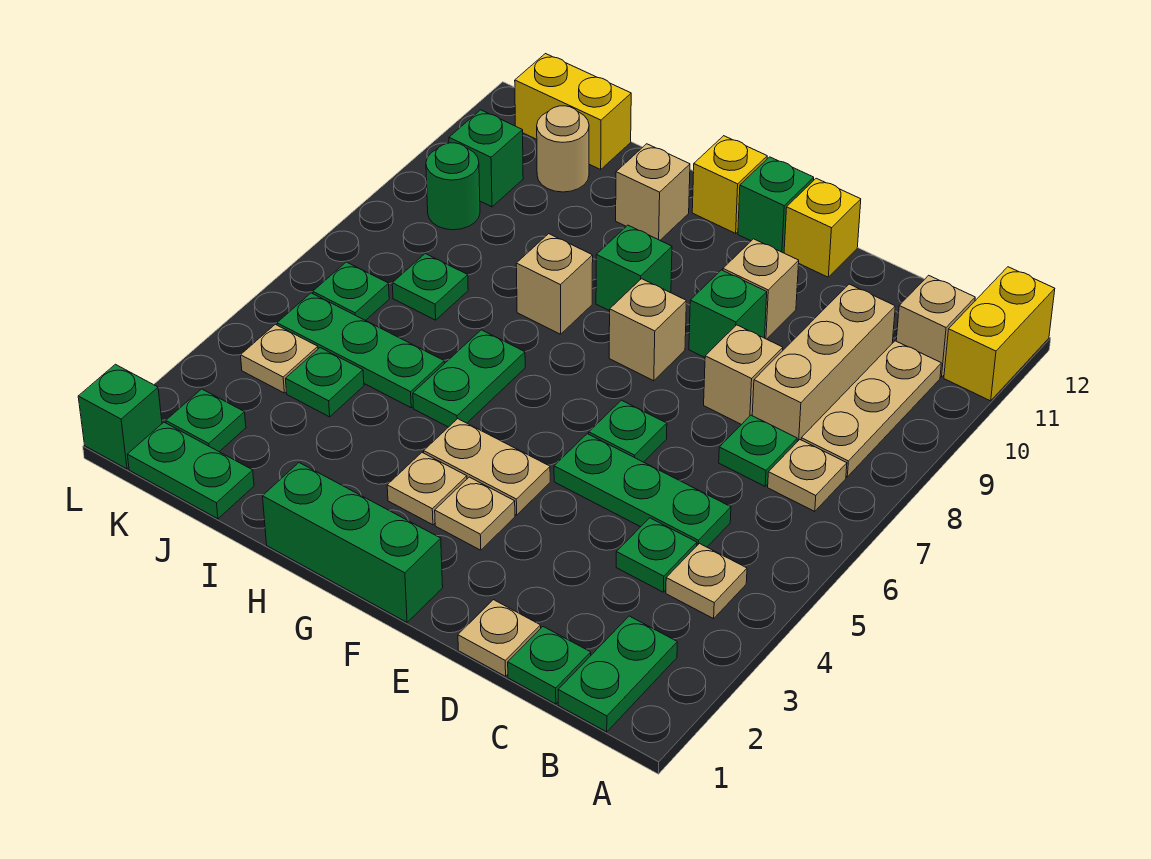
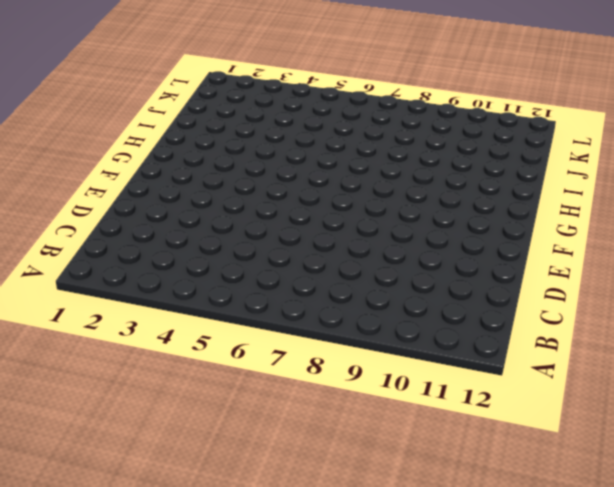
none -> yellow brick A11:A12 level 1
none -> green plate B1:B2 level 1
none -> tan plate B4 level 1
none -> tan plate B7 level 1

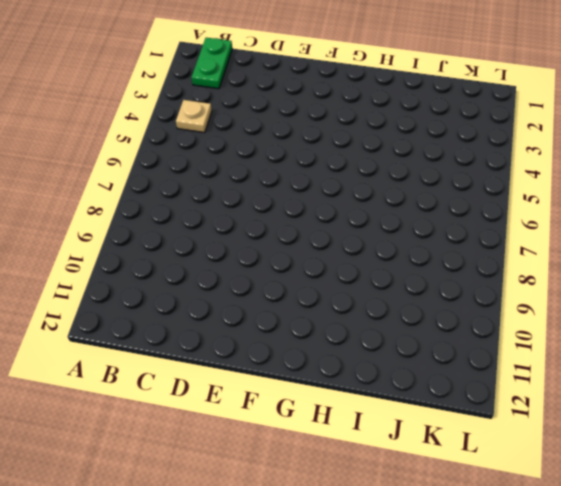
none -> yellow brick A11:A12 level 1
none -> tan plate B7 level 1
none -> tan plate B8:B10 level 1
none -> tan brick B11 level 1

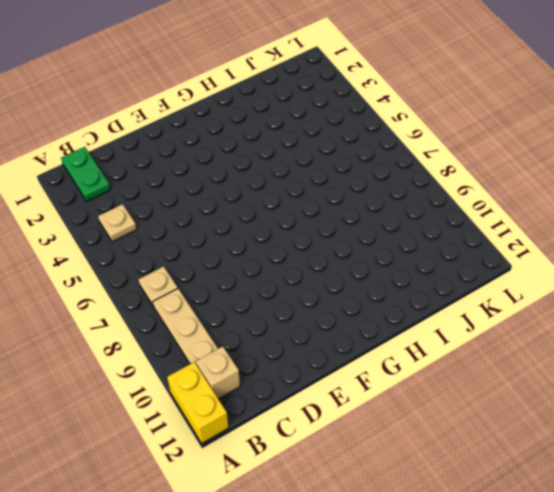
none -> green plate C1 level 1
none -> green plate C4 level 1
none -> green plate C5:E5 level 1
none -> green plate C7 level 1

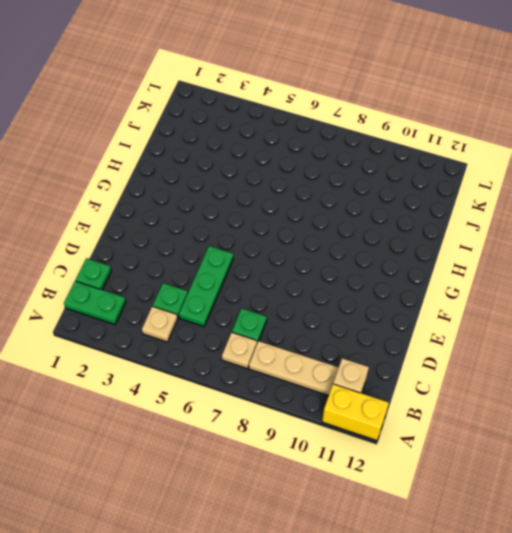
none -> tan brick C8:C10 level 1
none -> tan plate D1 level 1
none -> tan brick D8 level 1
none -> green plate E6 level 1

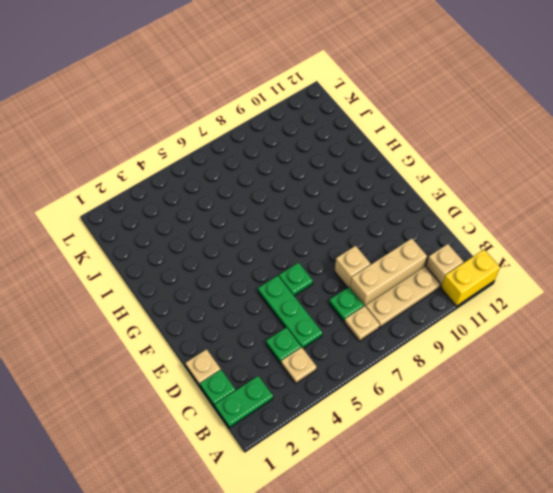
none -> green brick E9 level 1
none -> tan brick E10 level 1
none -> yellow brick E12 level 1
none -> green brick F1:H1 level 1

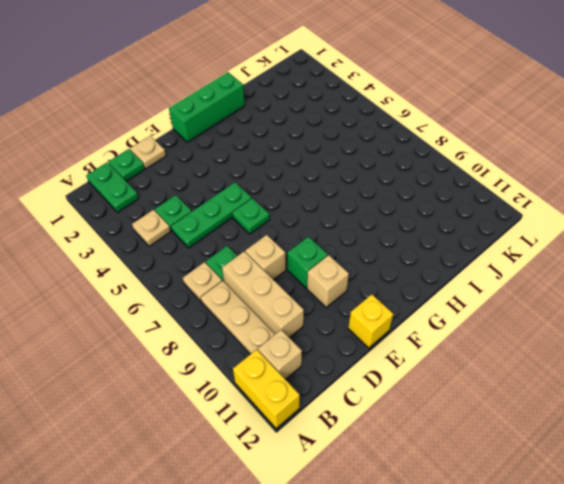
none -> tan plate F3 level 1
none -> tan plate F4:G4 level 1
none -> tan brick F8 level 1
none -> green brick F12 level 1

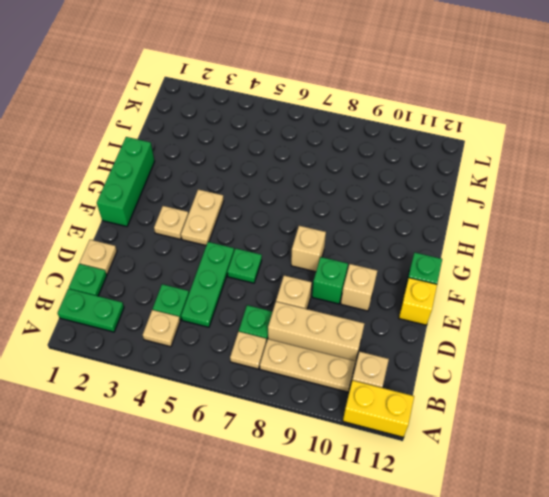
none -> tan plate G3 level 1
none -> green brick G9 level 1
none -> yellow brick G12 level 1
none -> green plate H5:H6 level 1

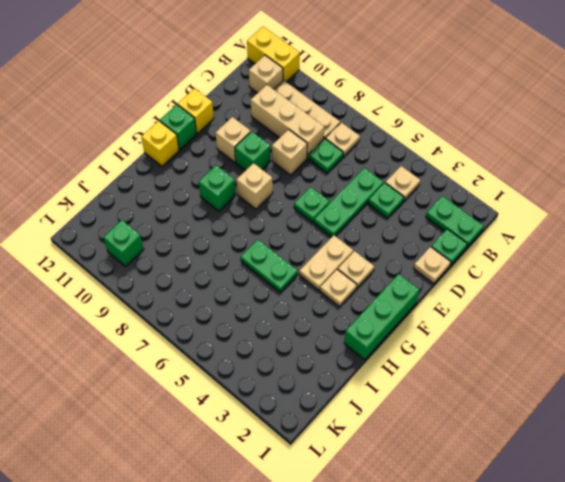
none -> tan brick H8 level 1
none -> tan brick H11 level 1
none -> green plate I5:K5 level 1
none -> green plate J1:K1 level 1

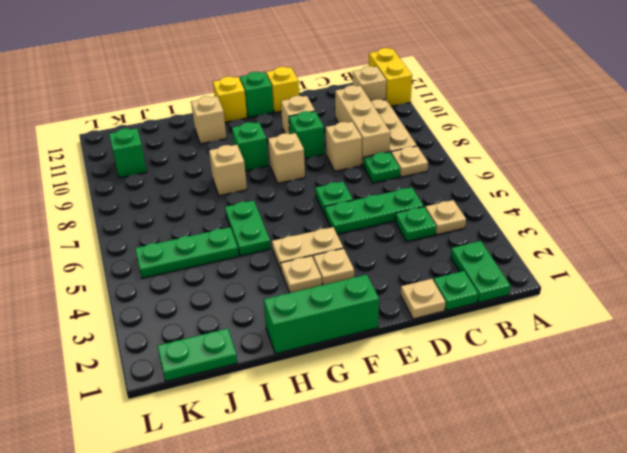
none -> green plate J4 level 1
none -> green plate J7 level 1
none -> tan round brick J11 level 1
none -> yellow brick J12:K12 level 1

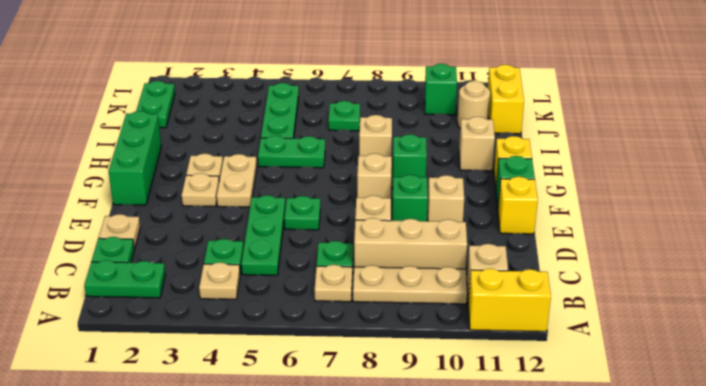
none -> green plate J4 level 1
none -> green plate K2 level 1
none -> tan plate K4 level 1
none -> green plate K6 level 1

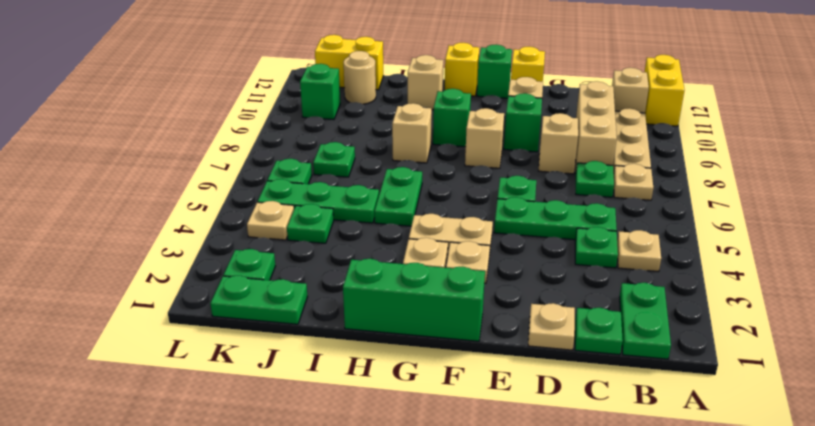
none -> green round brick K9 level 1
none -> green brick L1 level 1

